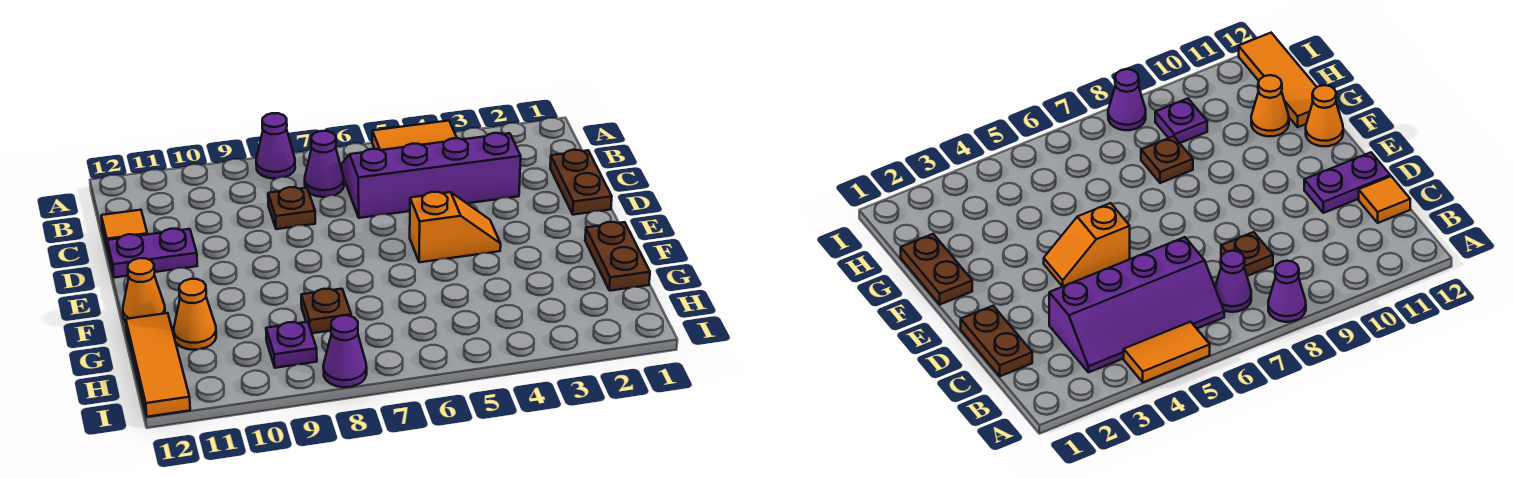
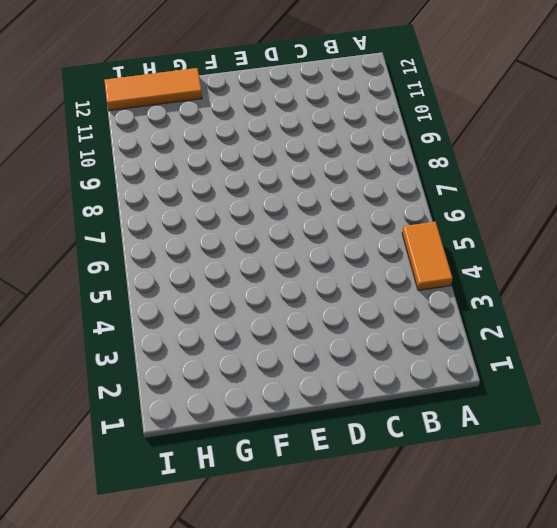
none -> purple cone A8 level 1
none -> purple slope B3:C6 level 1 top C
none -> purple cone B7 level 1

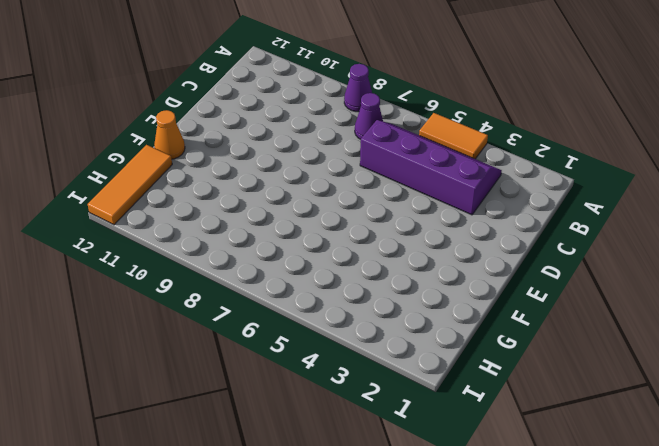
none -> brown plate C1:D1 level 1
none -> brown plate C8 level 1
none -> orange tile C12 level 1

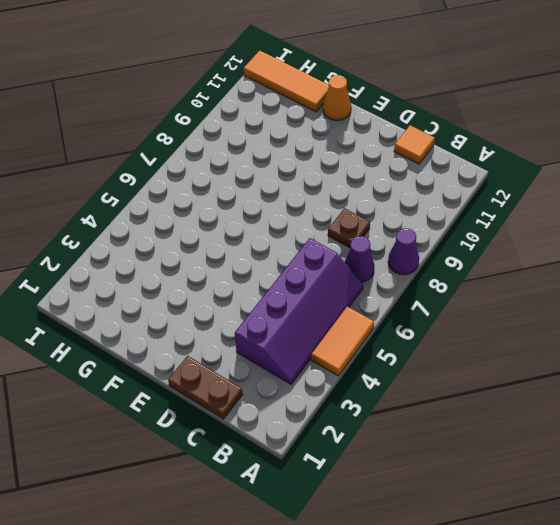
none -> purple plate D11:D12 level 1
none -> orange slope E4:E5 level 1 top 5
none -> brown plate F1:G1 level 1

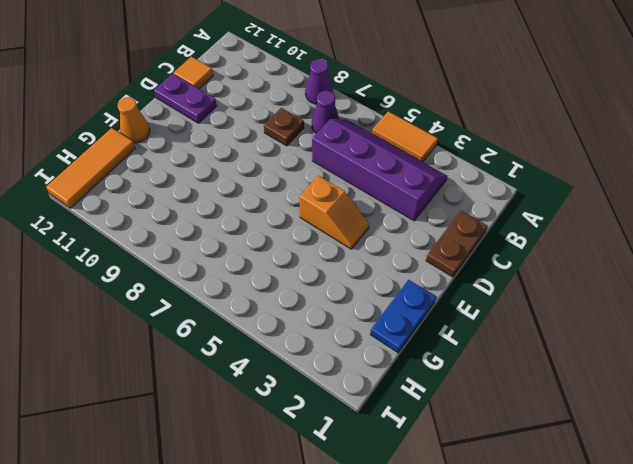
blue plate F1:G1 level 1 -> brown plate F1:G1 level 1
none -> brown plate G8 level 1
none -> orange cone G11 level 1
none -> purple plate H9 level 1

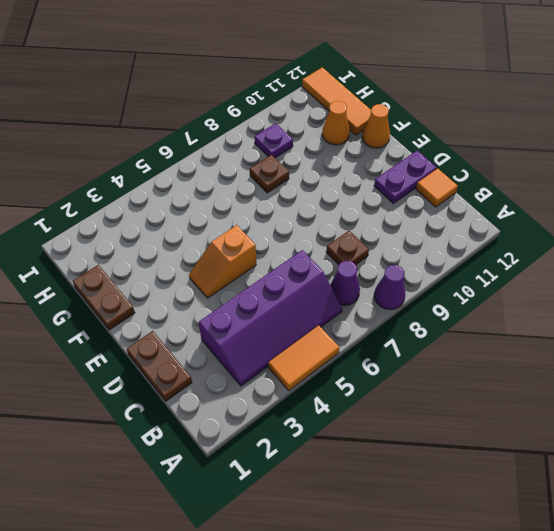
none -> purple cone I8 level 1

